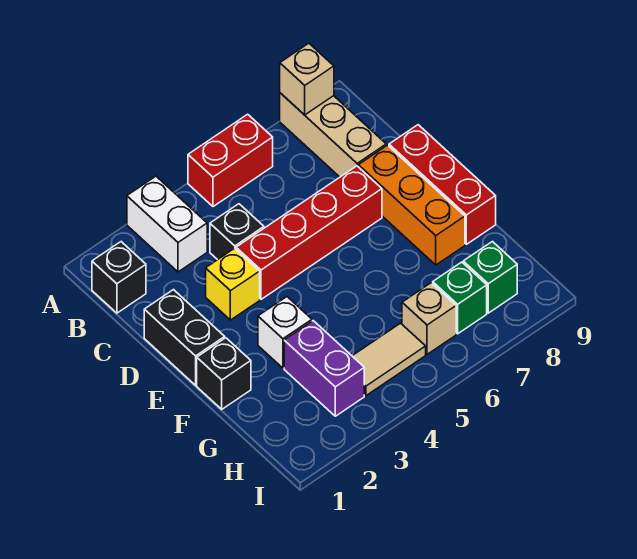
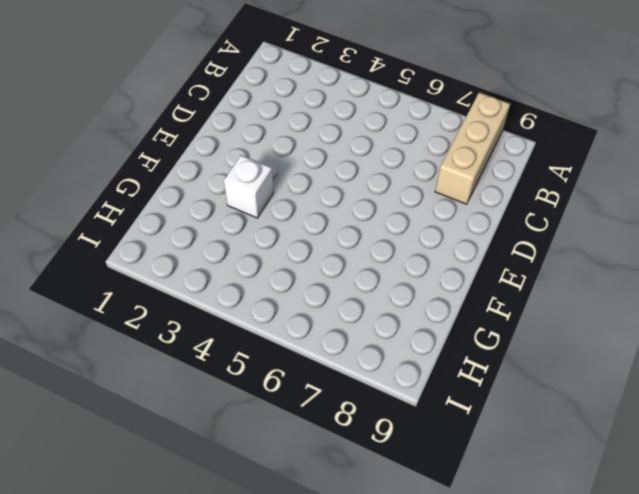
none -> white brick A3:B3 level 1
none -> red brick A5:A6 level 1
none -> black brick B1 level 1

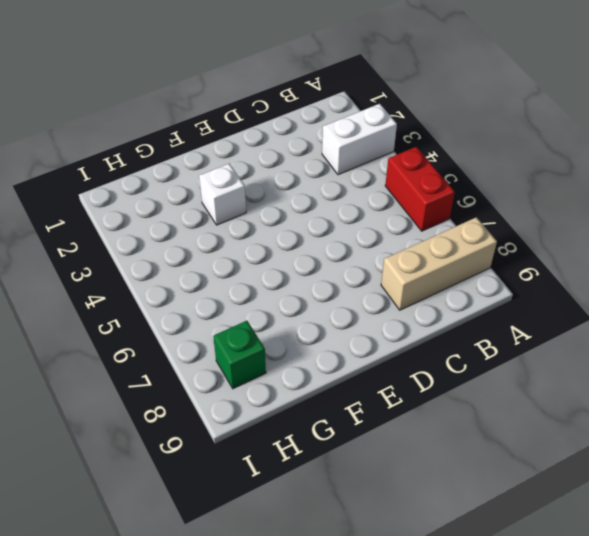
none -> black brick B1 level 1
none -> black brick C4 level 1
none -> black brick D1:E1 level 1

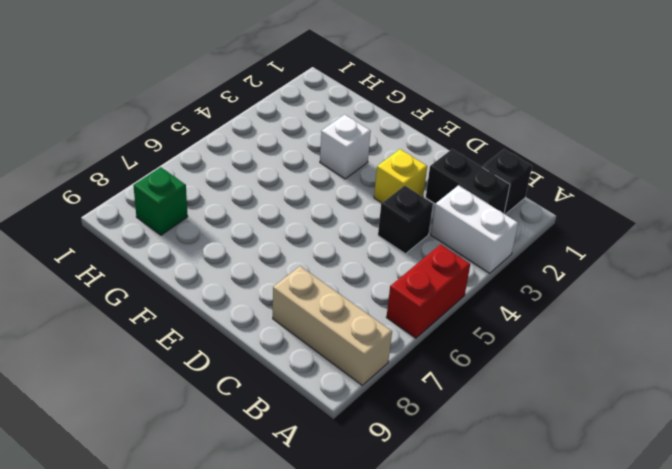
black brick B2:C2 level 1 -> black brick D1:E1 level 1
none -> red brick D4:D7 level 1
none -> orange brick D8:F8 level 1
none -> red brick D9:F9 level 1

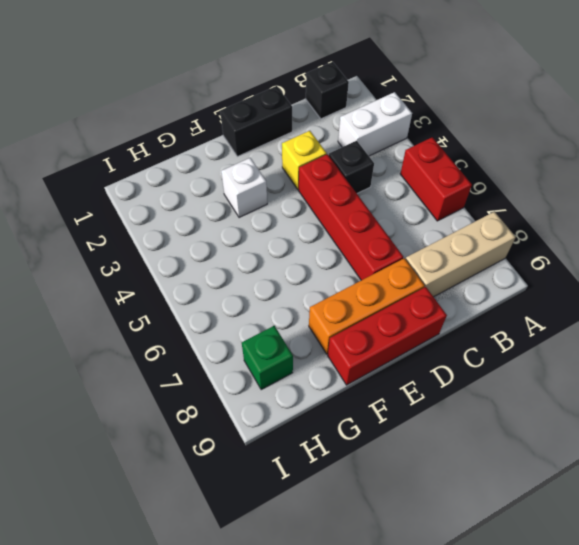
none -> black brick F1 level 1
none -> purple brick G3:H3 level 1
none -> tan tile H4:H5 level 1

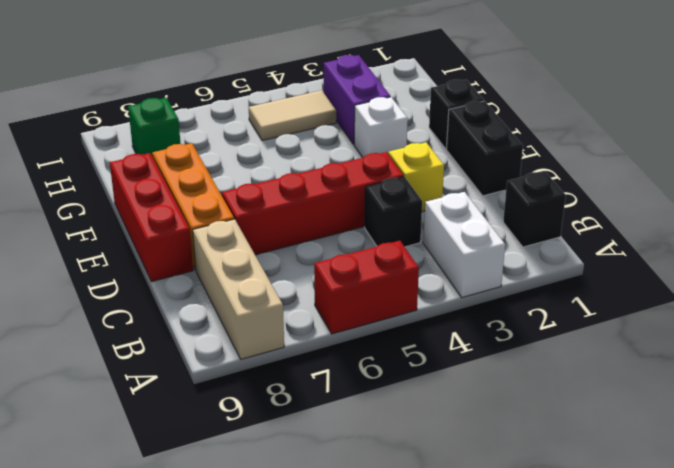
none -> tan brick H6 level 1
none -> green brick H7 level 1
none -> tan brick A8 level 2

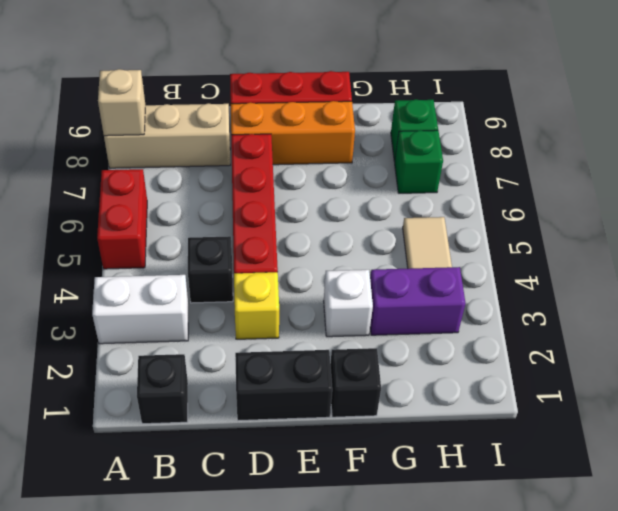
none -> tan brick H6 level 1

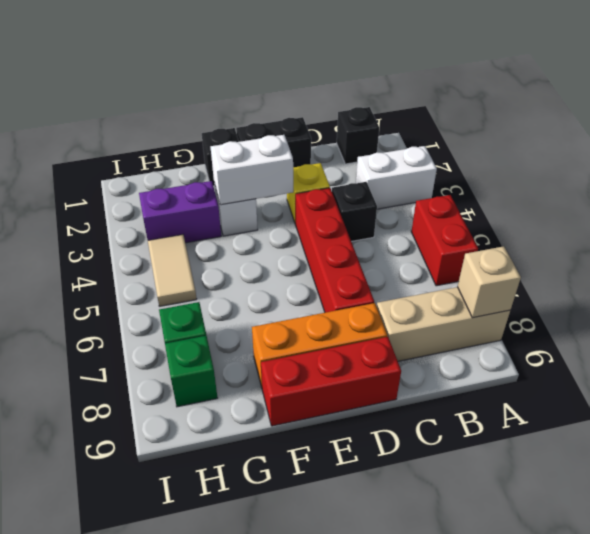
white brick E3:F3 level 2 -> none
none -> tan brick H6 level 1

